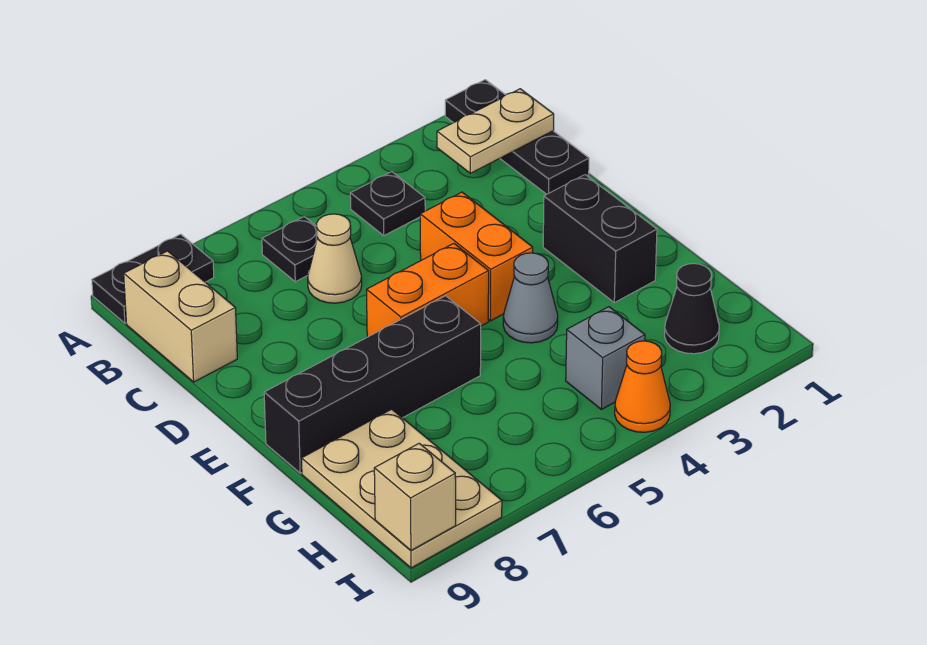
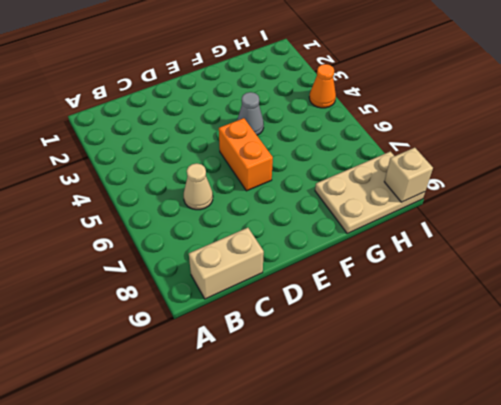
none -> black plate A1:C1 level 1
none -> black plate A8:A9 level 1
none -> black plate B4 level 1

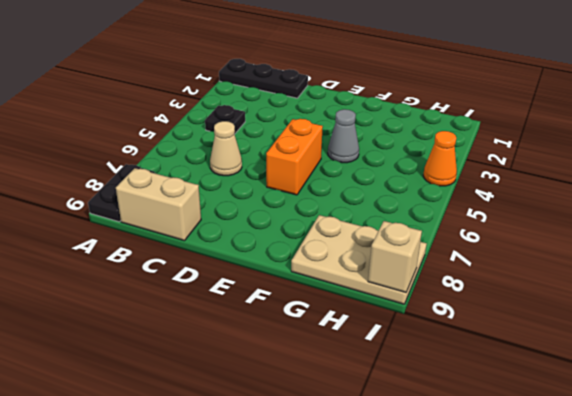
none -> black plate B6 level 1
none -> orange brick D4:E4 level 1
none -> black brick E2:F2 level 1

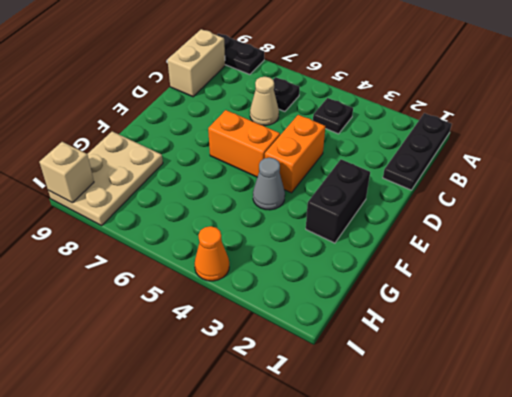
none -> black brick F6:F9 level 1
none -> black cone H2 level 1
none -> grey brick H4 level 1

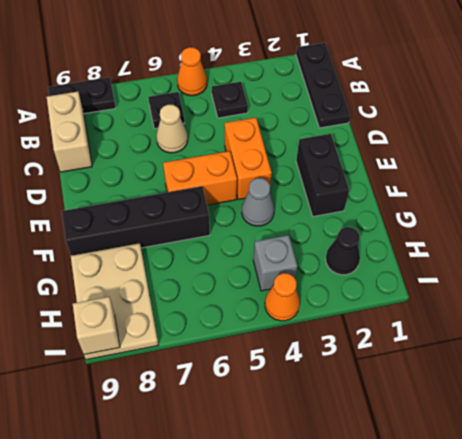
orange cone A5 level 1 -> none
none -> tan plate B1:B2 level 2

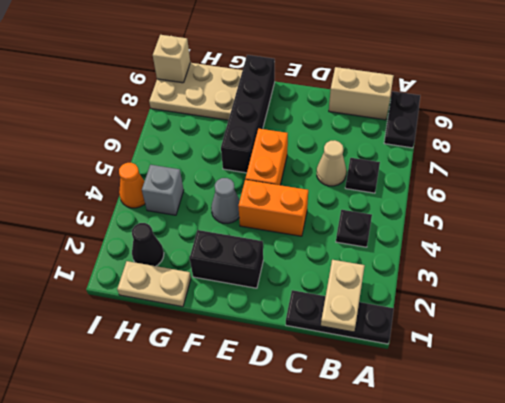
tan plate G1:H1 level 1 -> none

